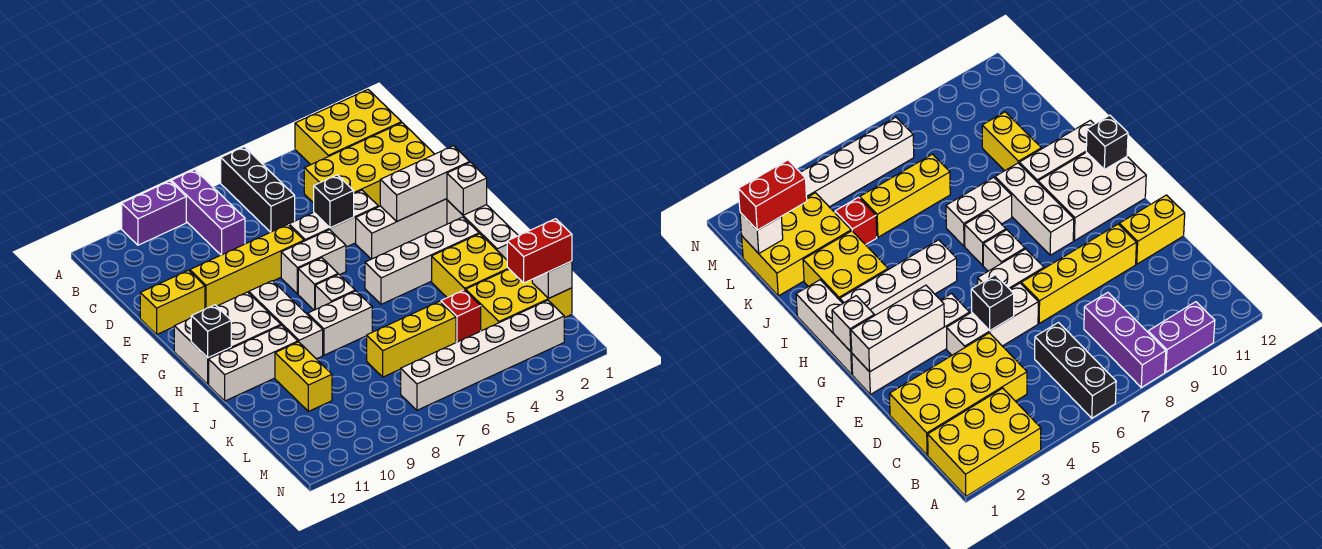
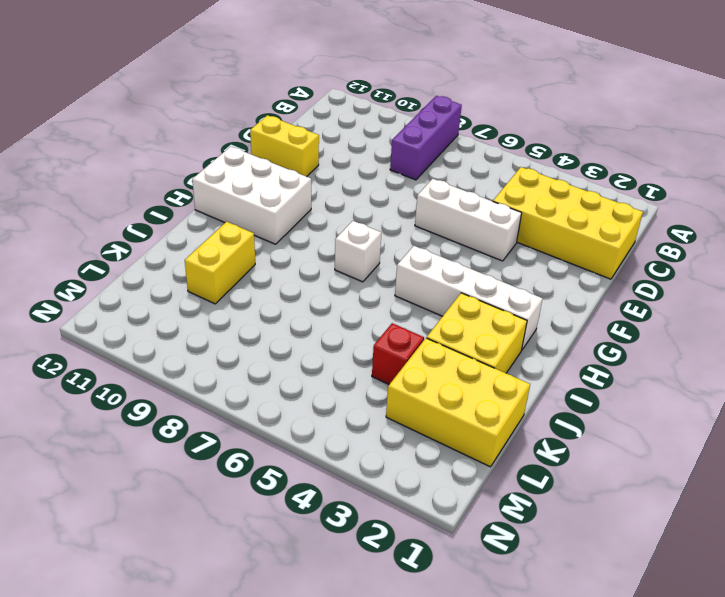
none -> yellow brick A1:B3 level 1
none -> black brick A6:C6 level 1
none -> purple brick A9:A10 level 1
none -> yellow brick E7:E10 level 1

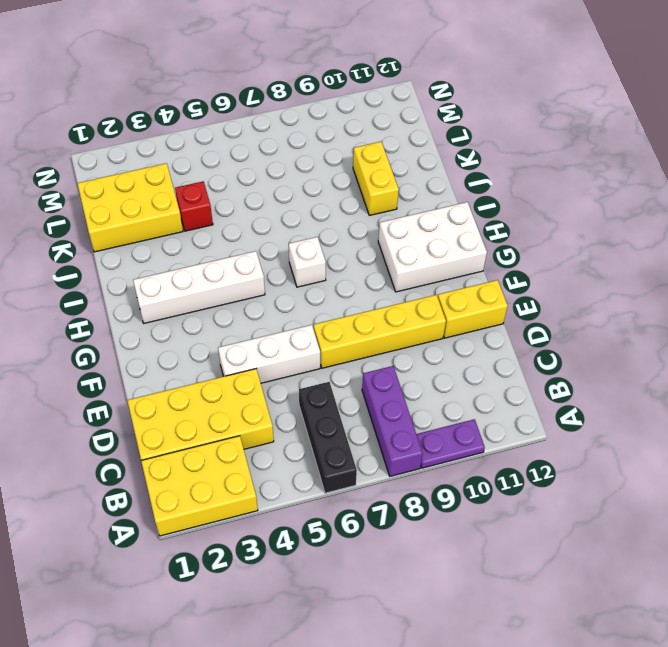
purple plate A9:A10 level 1 -> purple brick A9:A10 level 1
none -> white brick F1:F4 level 1
none -> white brick F6:F7 level 1
none -> white brick G1:I1 level 1
none -> white brick G7 level 1

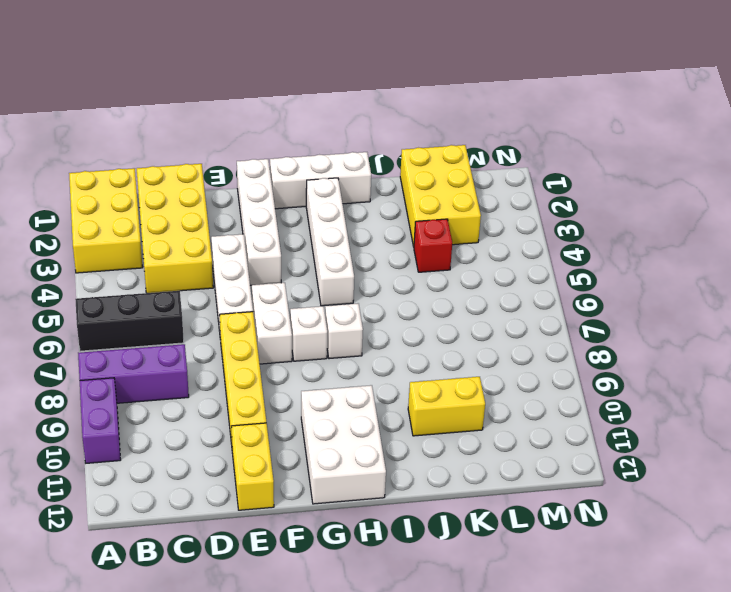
none -> white brick G9:I9 level 1
none -> yellow brick I2:J3 level 1
none -> white brick I7:I8 level 1
none -> white brick I10:I12 level 1

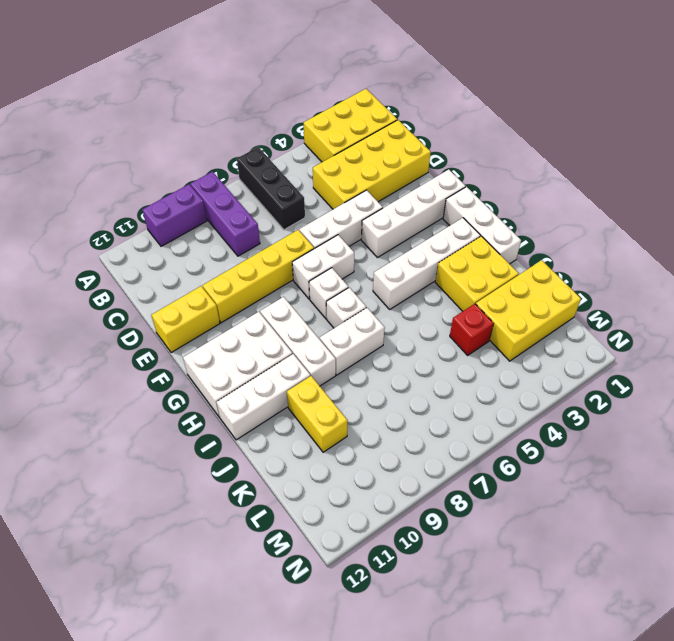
none -> yellow brick K5:K7 level 1
none -> white brick M2:M7 level 1
none -> black brick E5 level 2
none -> white brick F1:F3 level 2

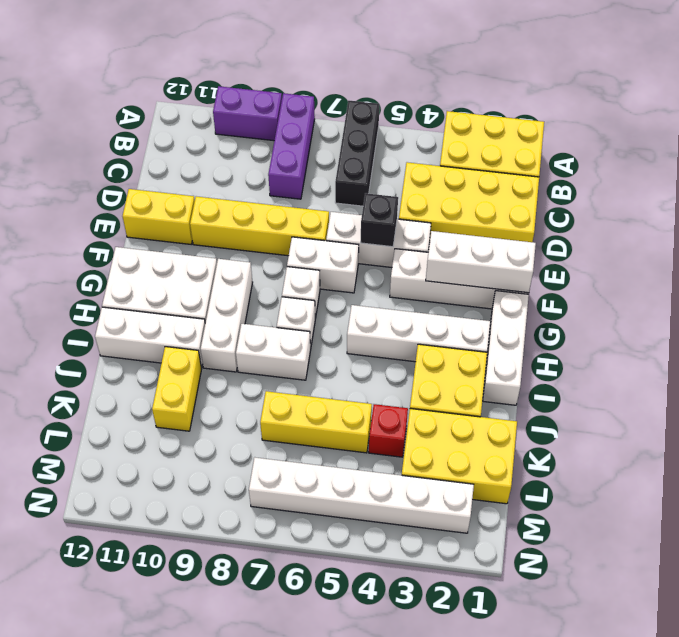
none -> white brick G1 level 2
none -> black brick H12 level 2
none -> white brick L1 level 2
none -> red brick L1:L2 level 3

